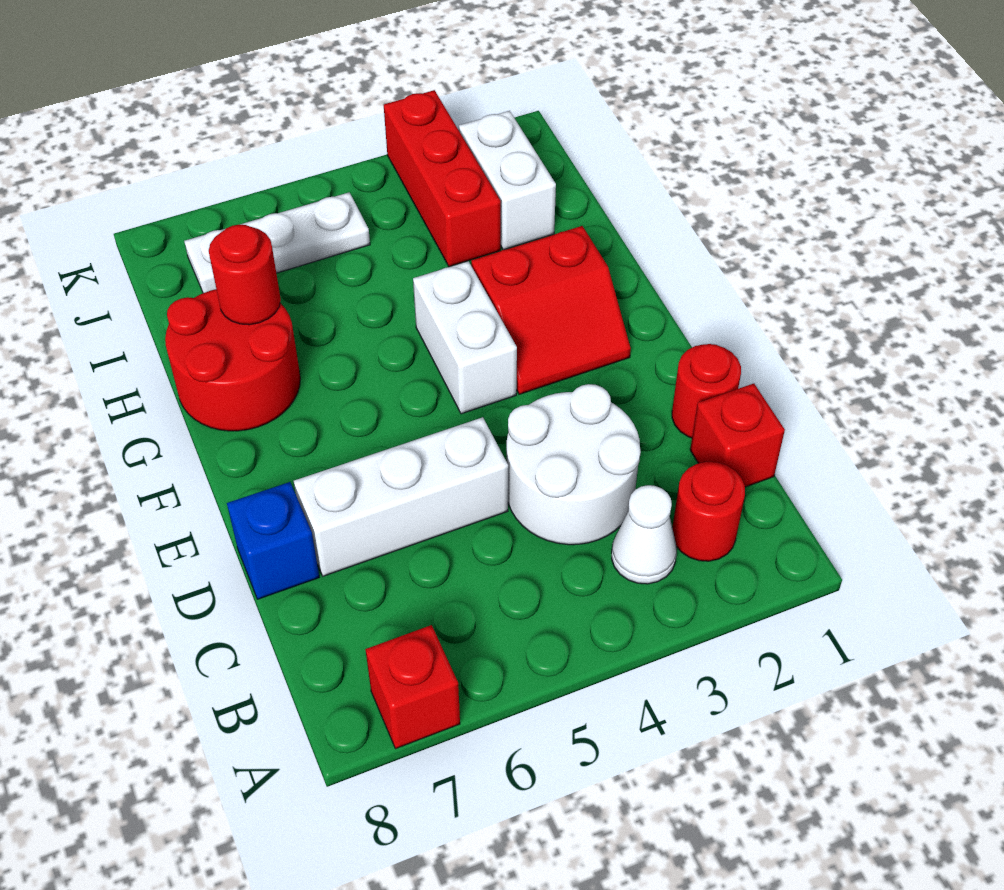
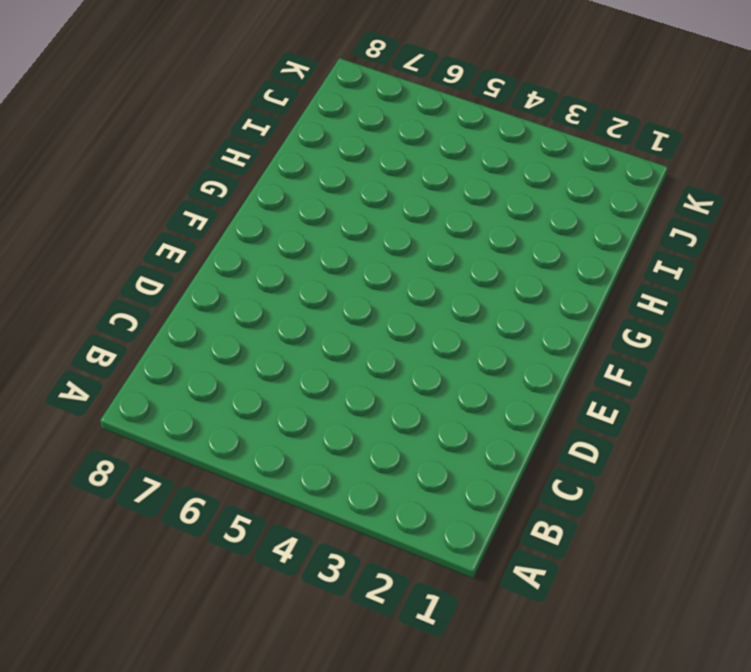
none -> red brick A7 level 1
none -> red round brick B2 level 1
none -> white cone B3 level 1

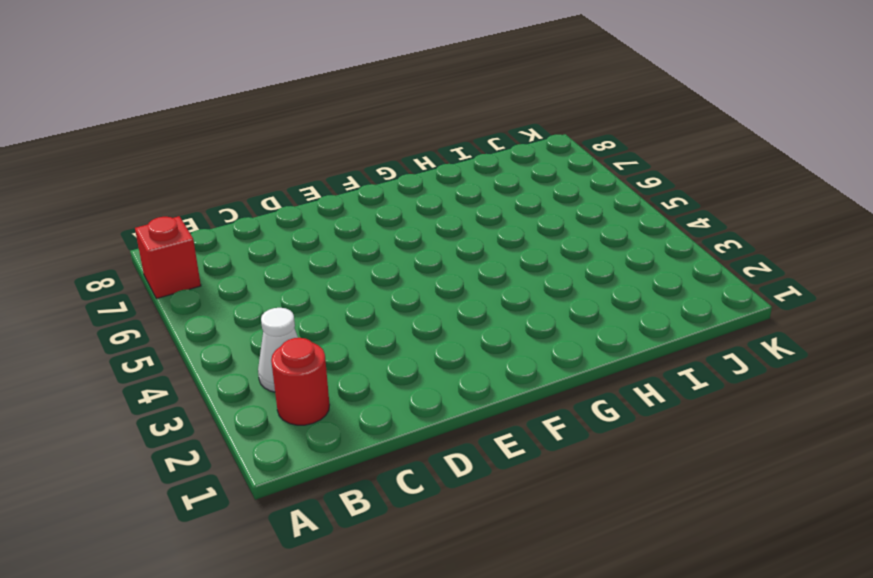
none -> red brick C1 level 1
none -> white round brick C3:D4 level 1
none -> red round brick D1 level 1

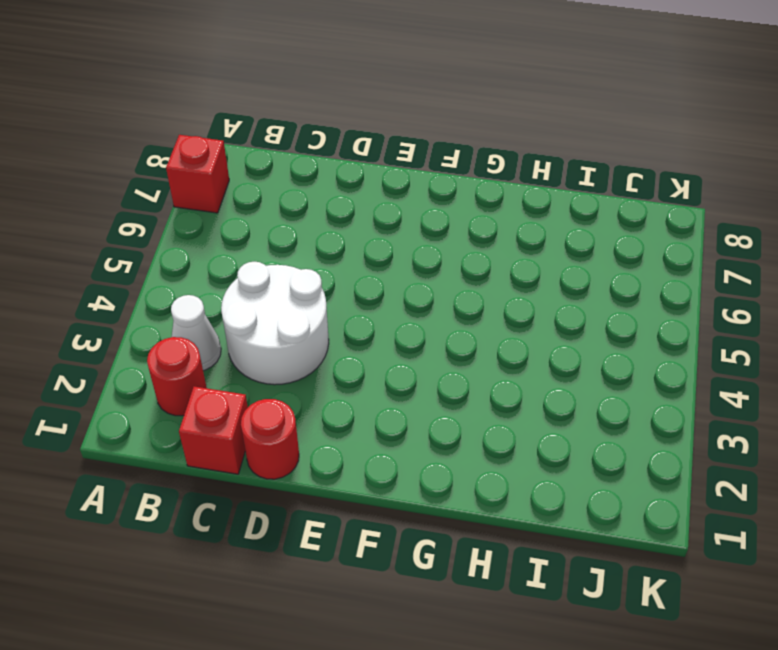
none -> white brick D5:D7 level 1
none -> blue brick D8 level 1
none -> red slope F2:G3 level 1 top G

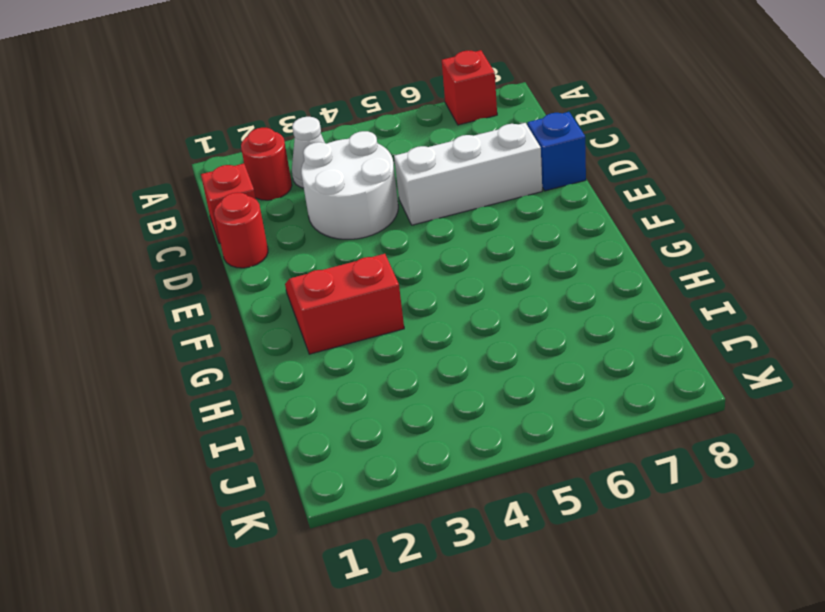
none -> white brick F4:G4 level 1
none -> red round brick G7:H8 level 1
none -> white brick I2:J2 level 1

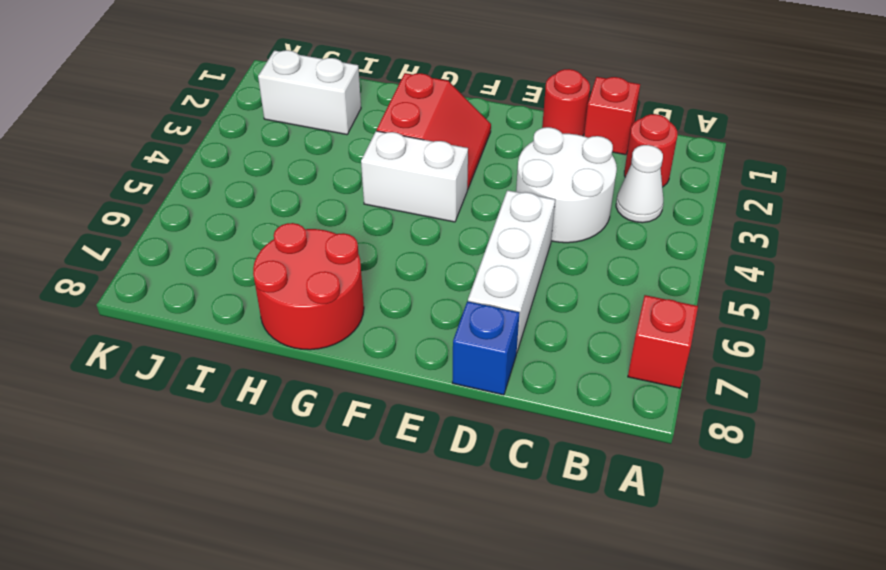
none -> red brick I3:K3 level 1
none -> white plate J5:J7 level 1
none -> red round brick H7 level 2

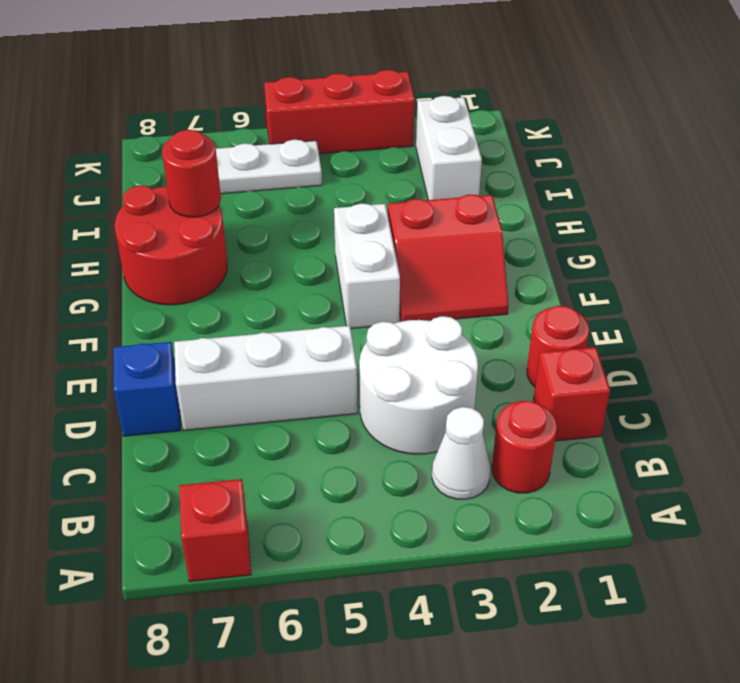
red brick K3:K5 level 1 -> red brick I3:K3 level 1

